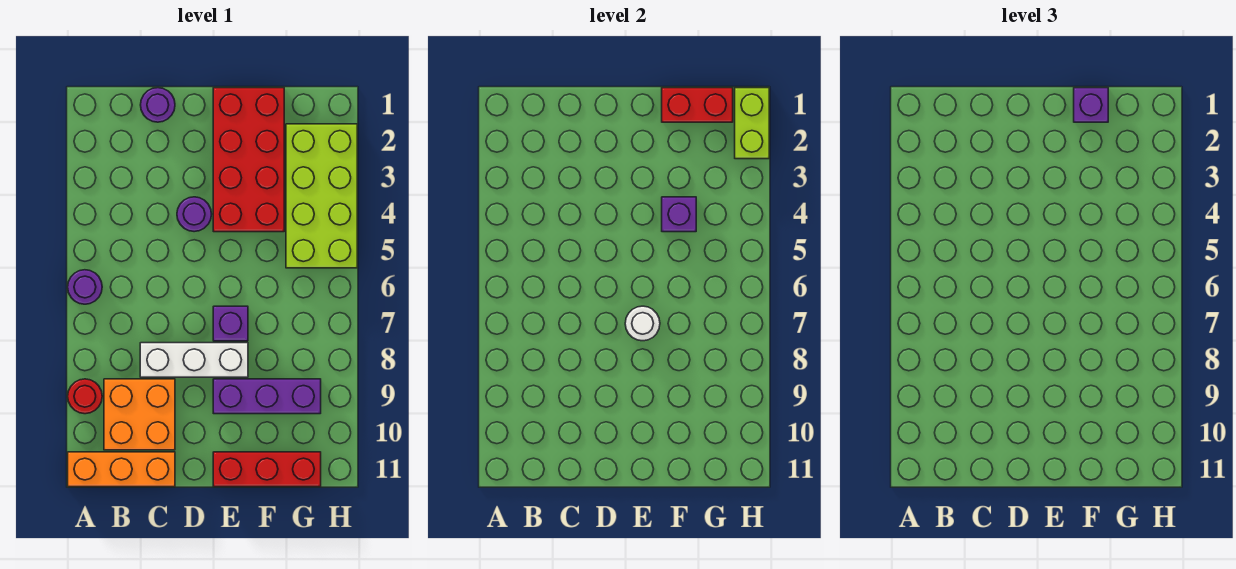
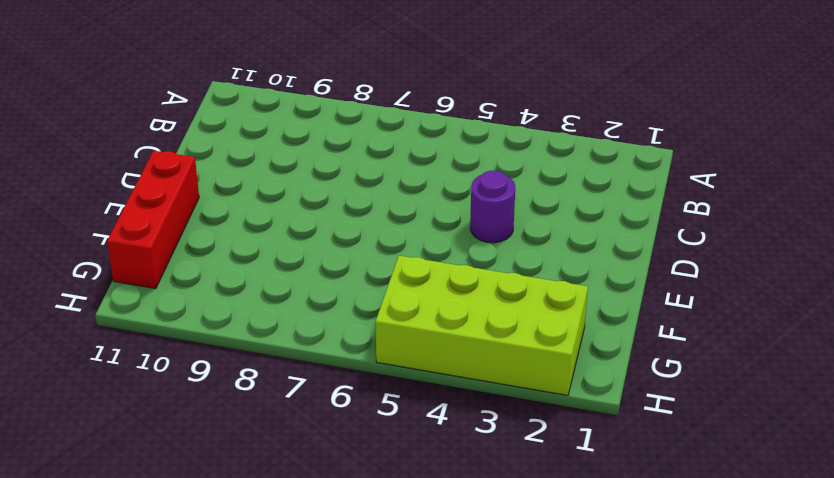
none -> purple round brick A6 level 1
none -> red round brick A9 level 1
none -> orange brick A11:C11 level 1

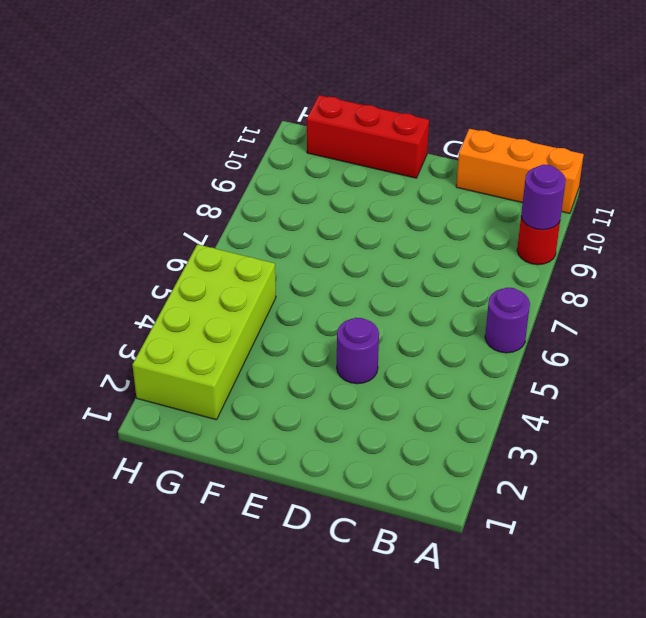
purple round brick A9 level 2 -> purple round brick C1 level 1
none -> orange brick B9:C10 level 1
none -> white brick C8:E8 level 1
none -> red brick E1:F4 level 1

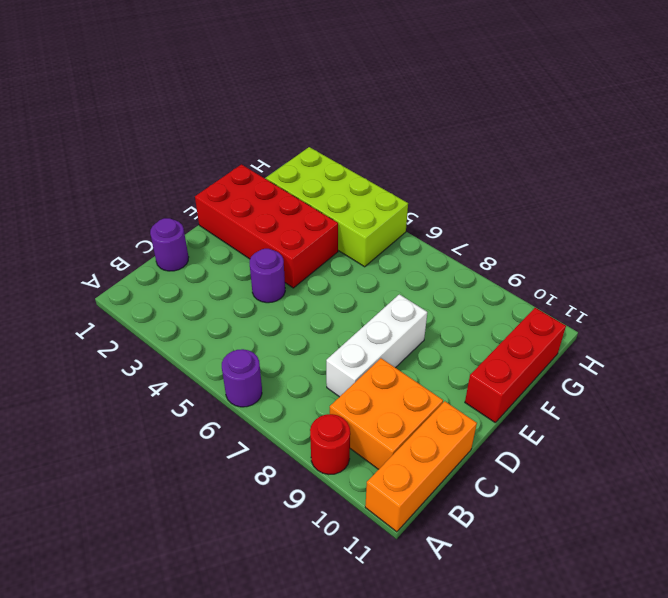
none -> purple brick E7 level 1
none -> purple brick E9:G9 level 1
none -> white round brick E7 level 2

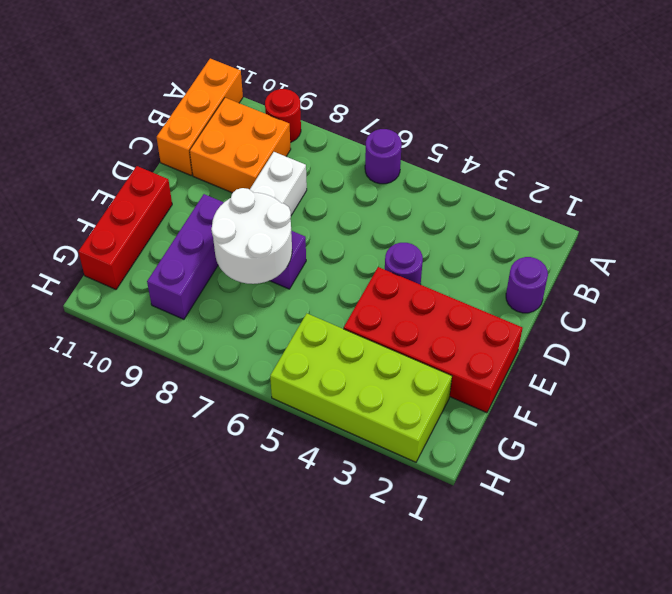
white round brick E7:F8 level 2 -> white round brick E7 level 2
none -> red brick F1:G1 level 2
none -> purple brick F4 level 2
none -> lime brick H1:H2 level 2

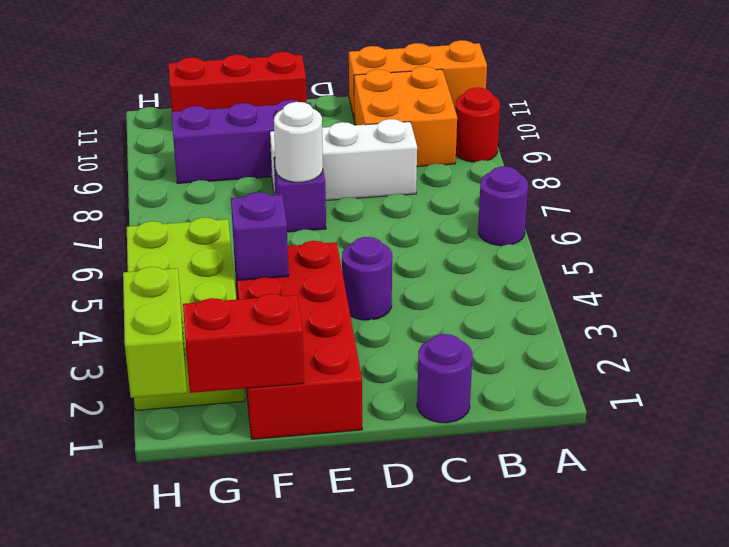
none -> purple brick F1 level 3

